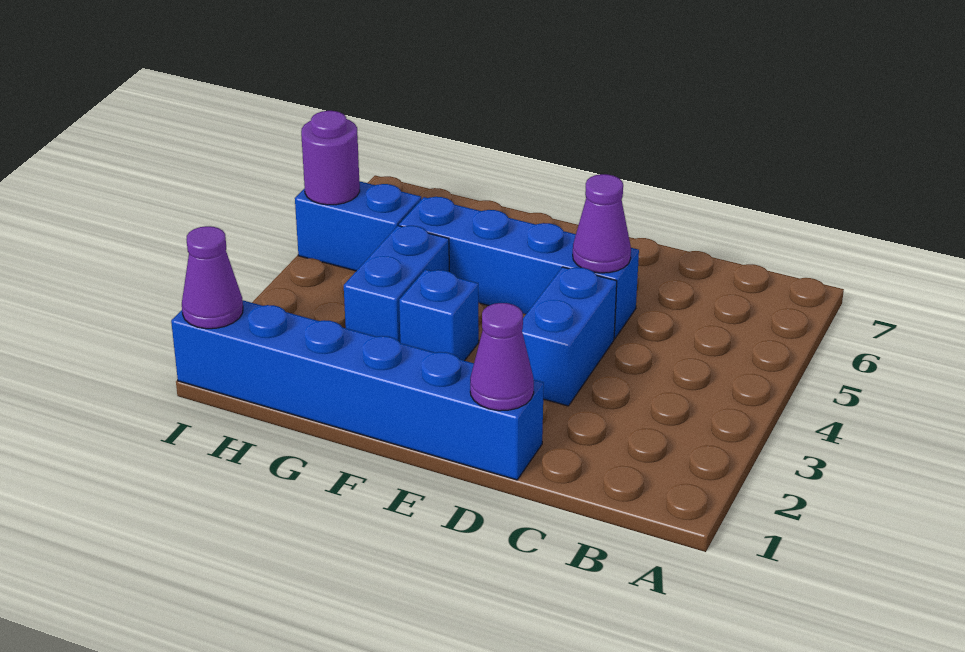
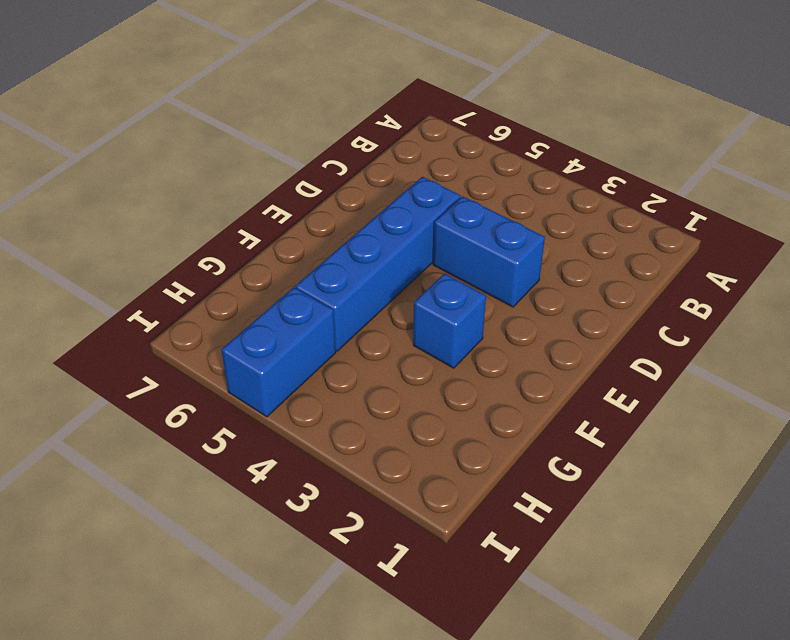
none -> blue brick D1:I1 level 1
none -> blue brick G3:G4 level 1

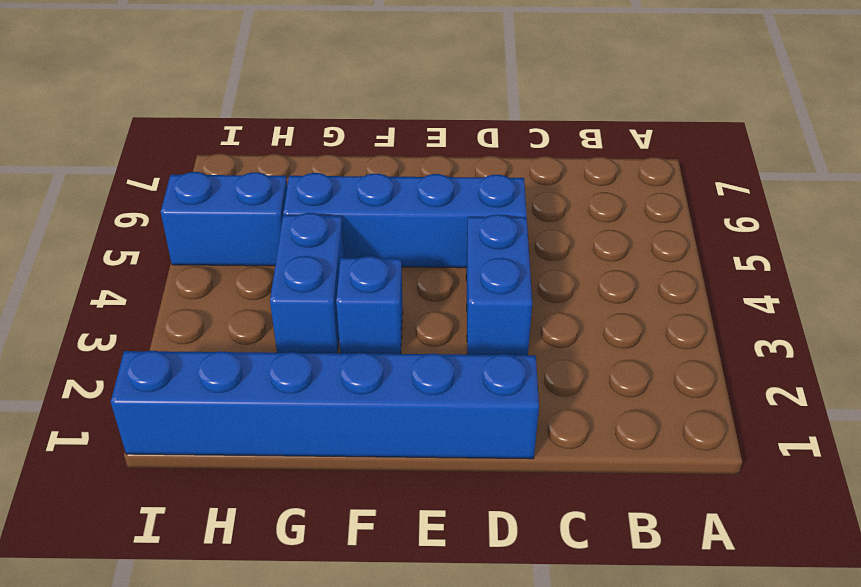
none -> purple cone D1 level 2
none -> purple cone D5 level 2

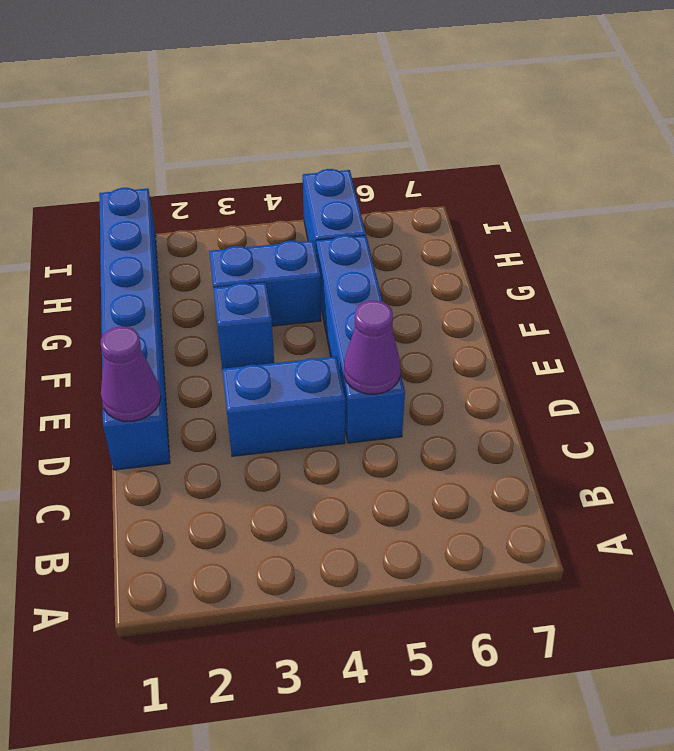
none -> purple cone I1 level 2
none -> purple round brick I5 level 2

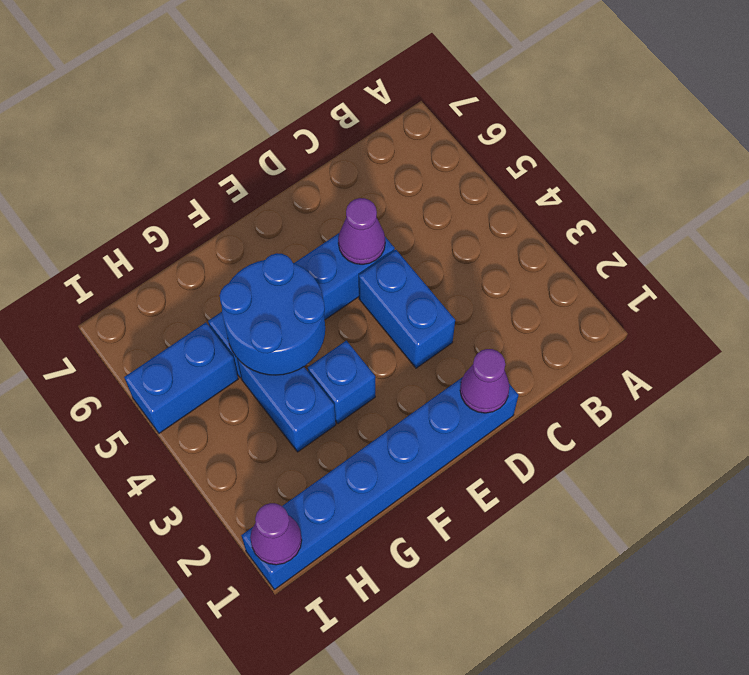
blue round brick F4:G5 level 2 -> none
none -> purple round brick I5 level 2

